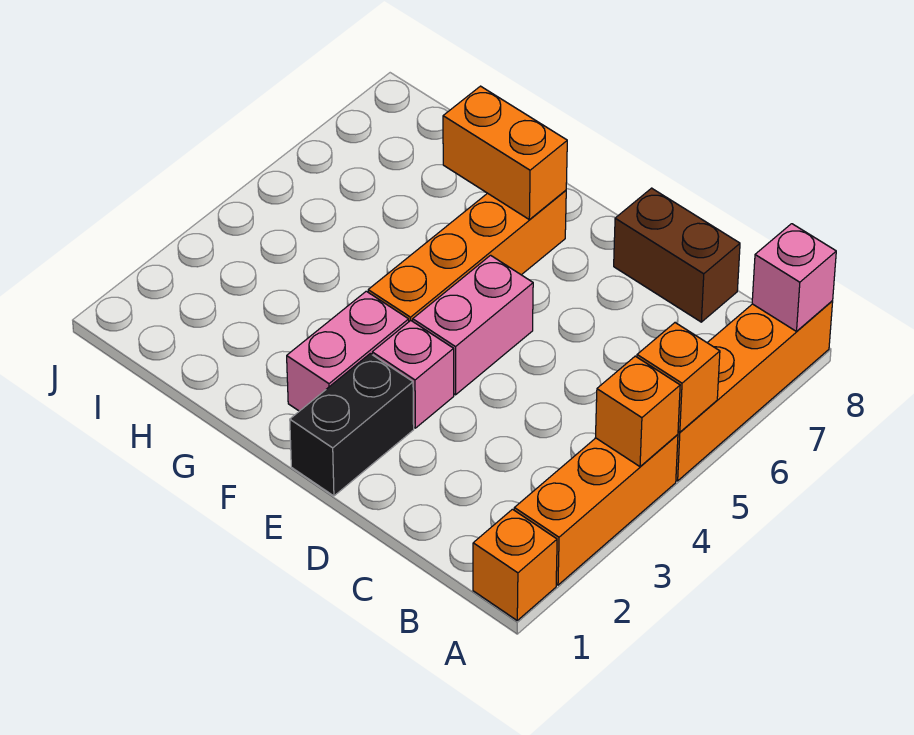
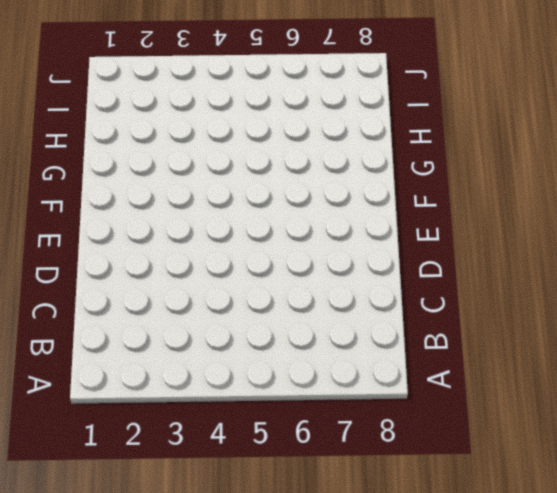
none -> orange brick A1 level 1
none -> orange brick A2:A4 level 1
none -> orange brick A5:A8 level 1

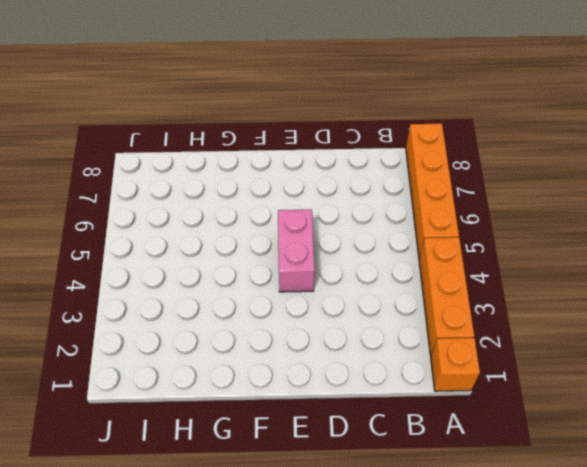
none -> brown brick C8:D8 level 1
none -> black brick E1:E2 level 1
none -> pink brick E3 level 1

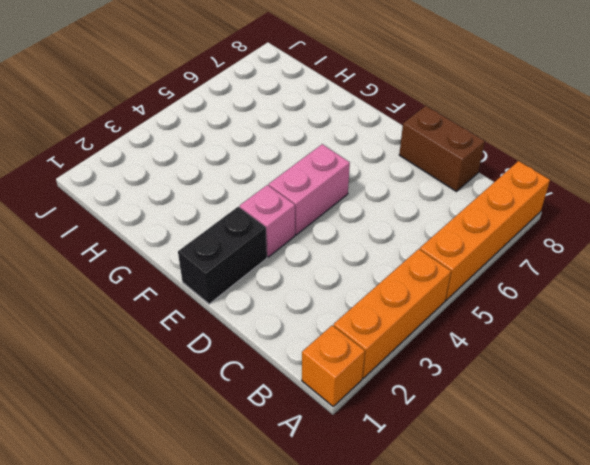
none -> pink brick F2:F3 level 1
none -> orange brick F4:F7 level 1
none -> orange brick A4 level 2

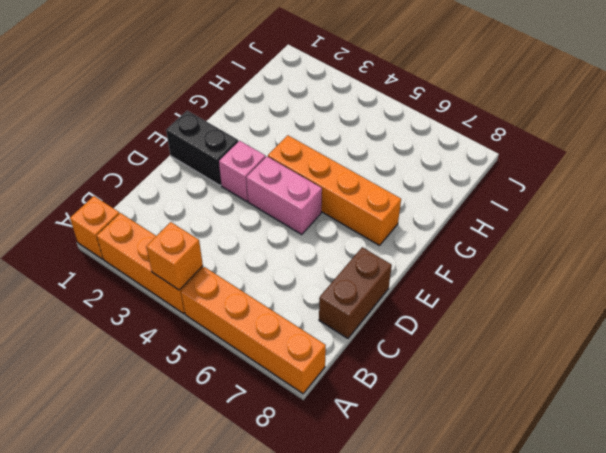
none -> pink brick F2:F3 level 1
none -> orange brick A5 level 2
none -> pink brick A8 level 2

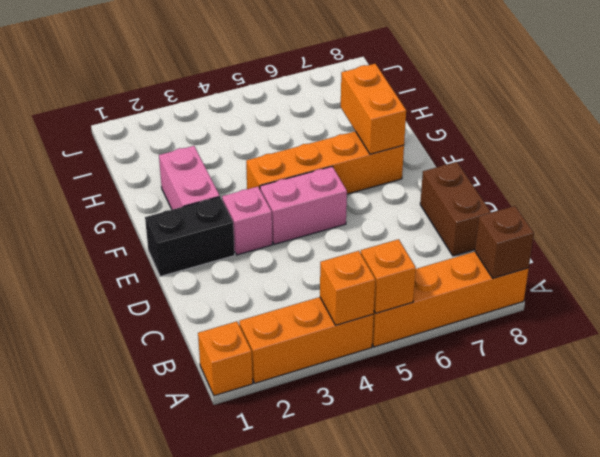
brown brick A8 level 2 -> pink brick A8 level 2
pink brick F2:G2 level 1 -> pink brick F2:F3 level 1

